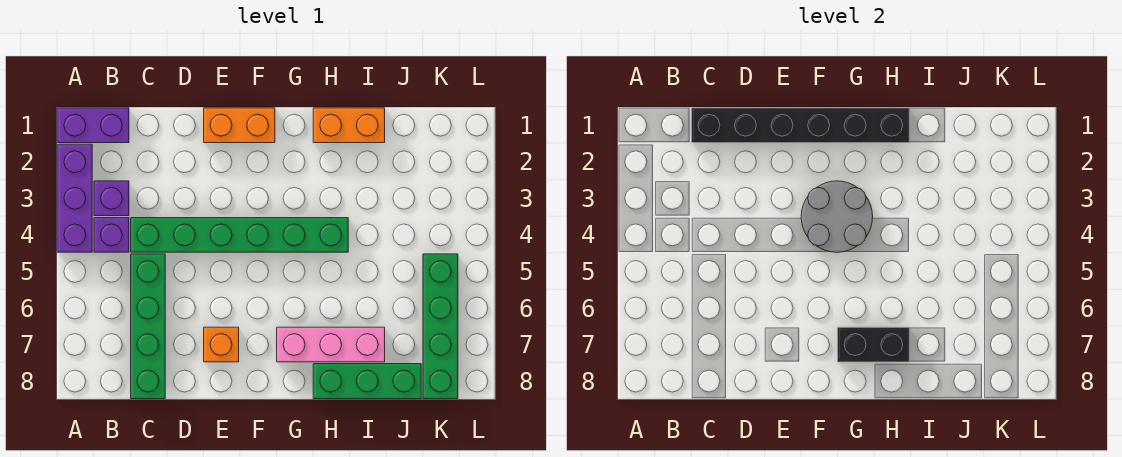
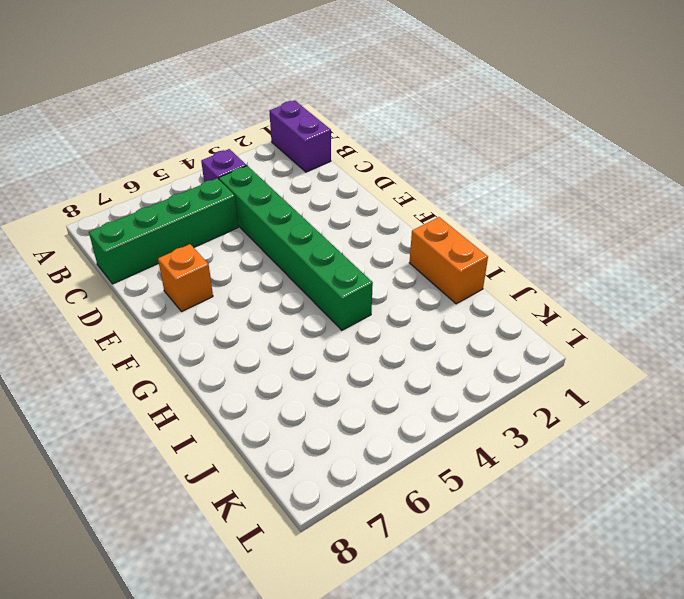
none -> purple brick A2:A4 level 1
none -> purple brick B3 level 1
none -> orange brick E1:F1 level 1

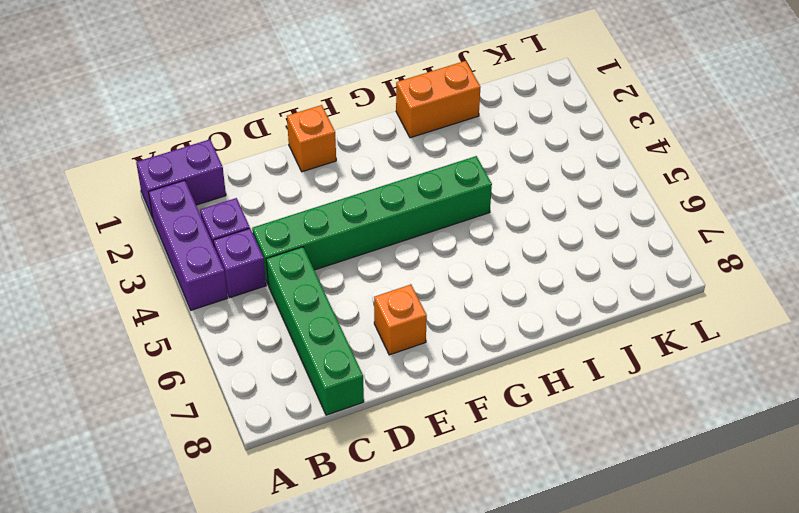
orange brick E1 level 1 -> orange brick E1:F1 level 1
none -> pink brick G7:I7 level 1
none -> green brick H8:J8 level 1
none -> green brick K5:K8 level 1

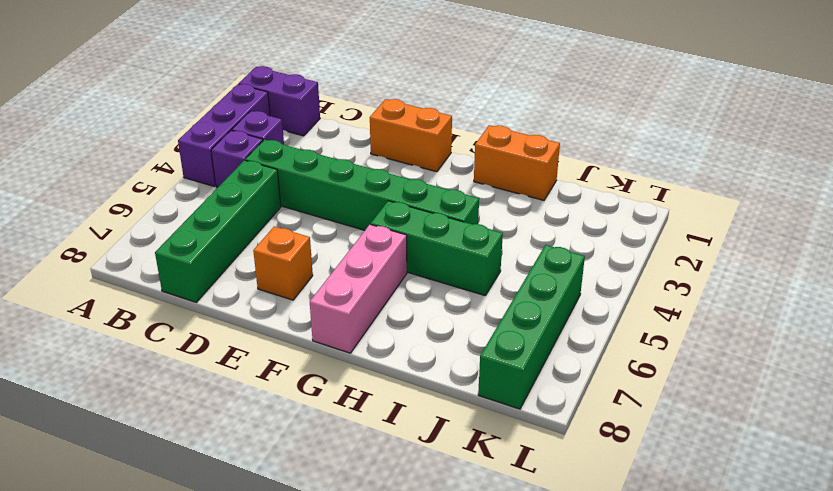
green brick G5:I5 level 1 -> green brick H8:J8 level 1
pink brick G6:G8 level 1 -> pink brick G7:I7 level 1
none -> black brick C1:H1 level 2
none -> grey round brick F3:G4 level 2
none -> black brick G7:H7 level 2

